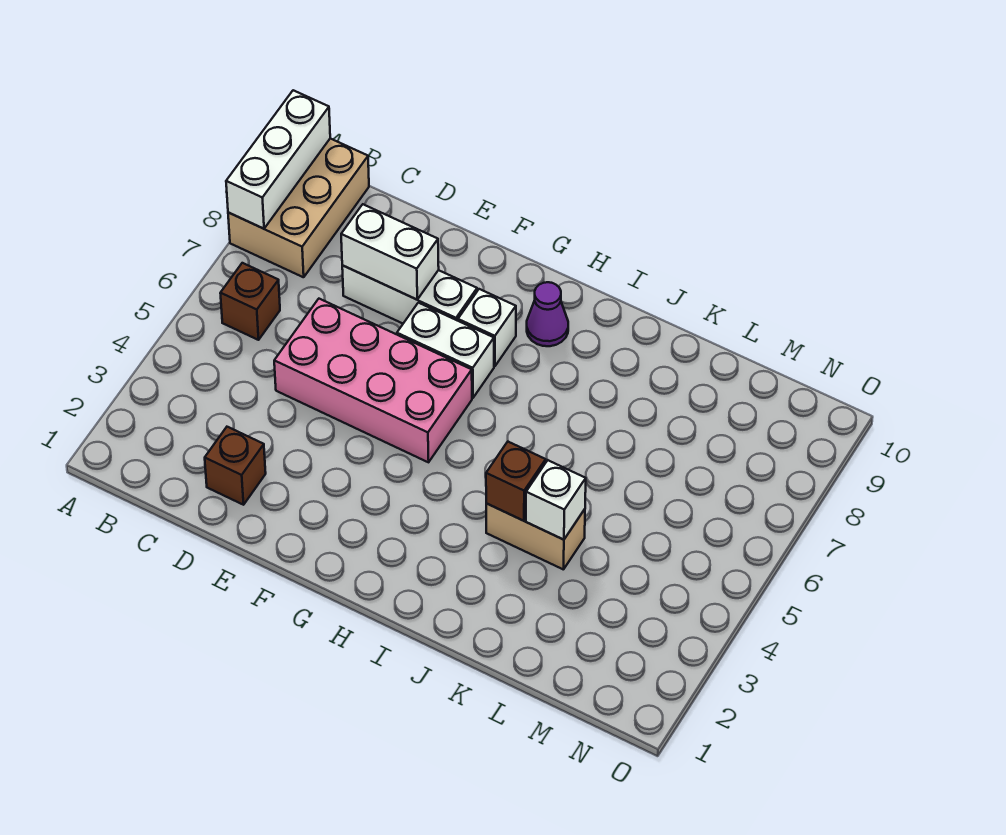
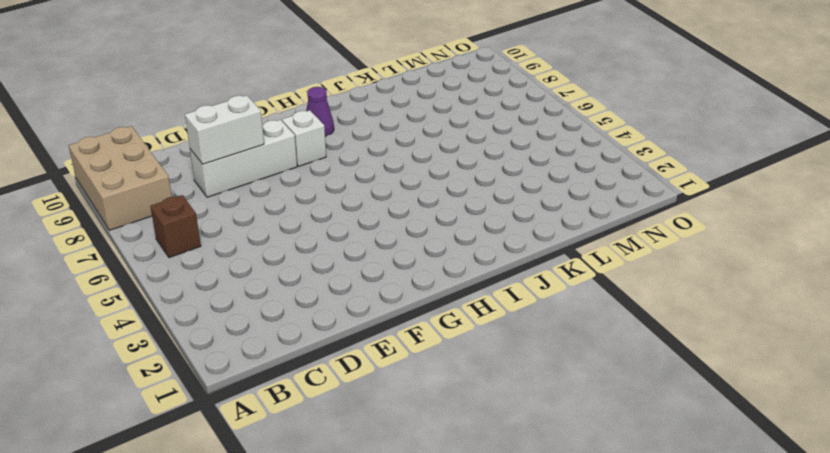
none -> brown brick D2 level 1
none -> pink brick D5:G6 level 1
none -> white brick F7:G7 level 1

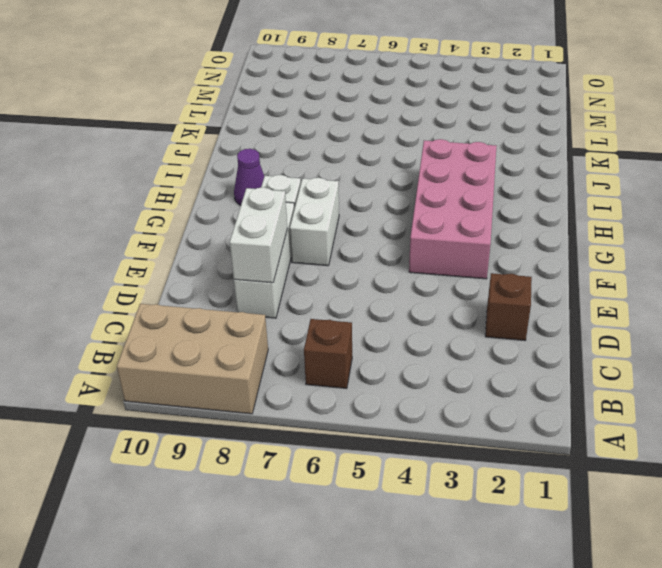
pink brick F3:I4 level 1 -> pink brick D5:G6 level 1
none -> tan brick J4:K4 level 1
none -> white brick A8:A10 level 2
none -> brown brick J4 level 2

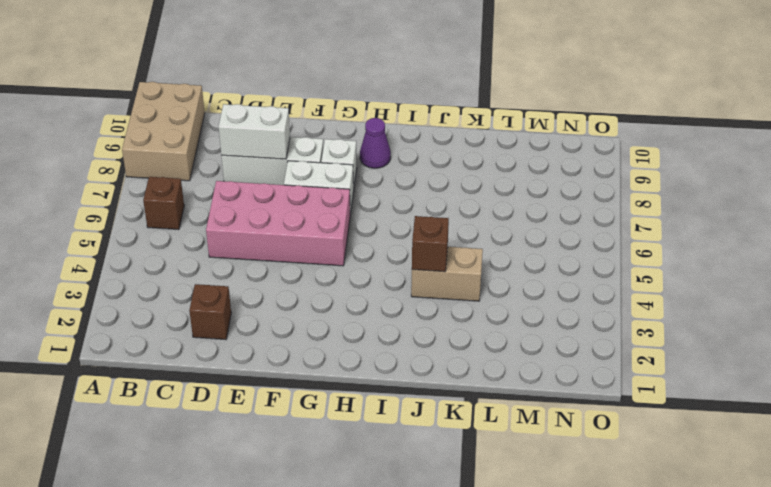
none -> white brick A8:A10 level 2
none -> white brick K4 level 2

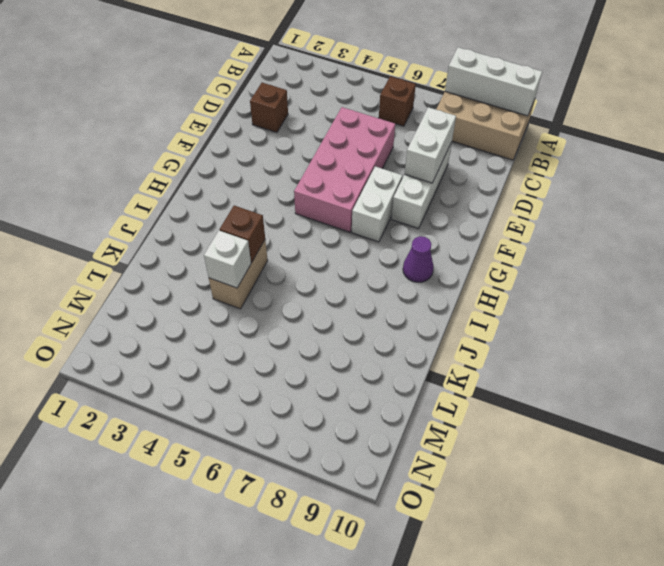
none -> white brick G8 level 1

